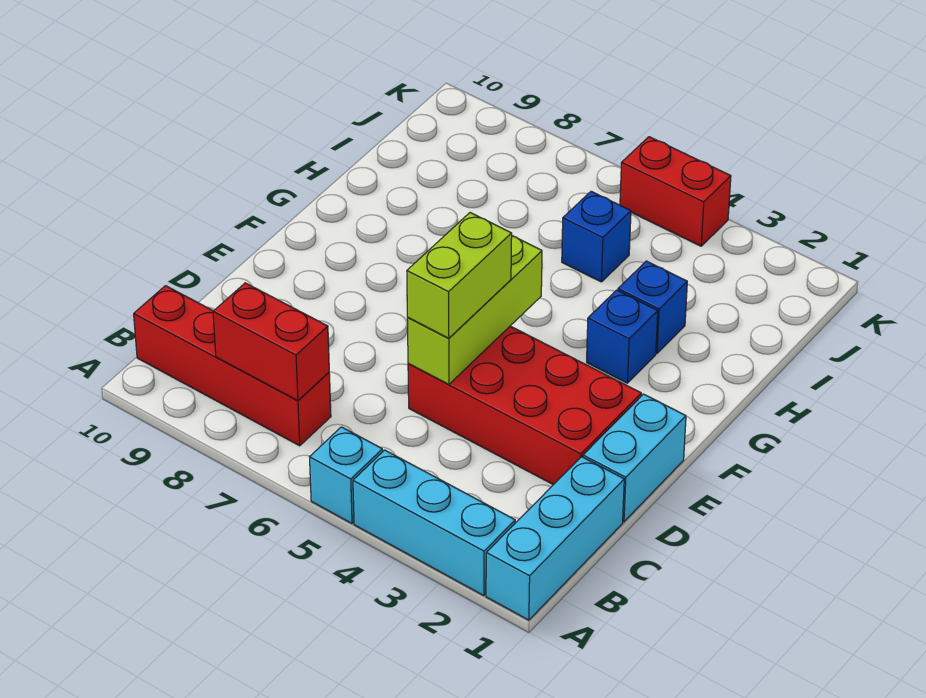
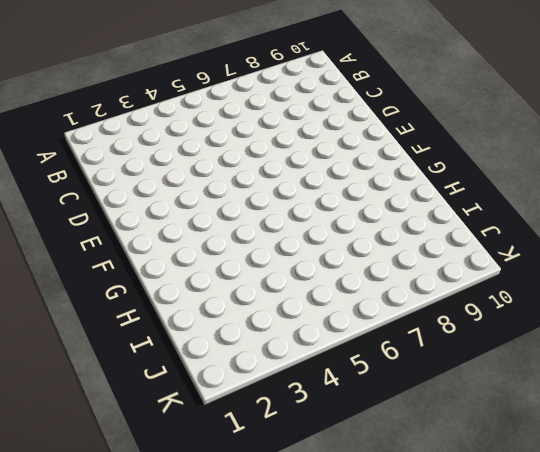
none -> cyan brick A1:C1 level 1
none -> cyan brick A2:A4 level 1
none -> cyan brick A5 level 1

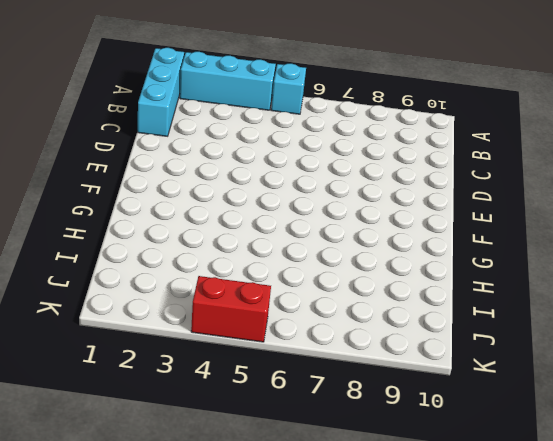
none -> red brick B7:B10 level 1
none -> cyan brick D1:E1 level 1
none -> red brick D2:E5 level 1

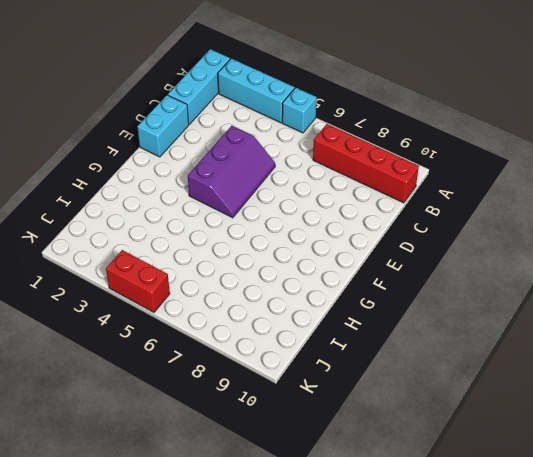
purple slope D4:F5 level 1 top 4 -> red brick D2:E5 level 1
none -> blue brick G3 level 1
none -> blue brick H3 level 1
none -> blue brick I5 level 1

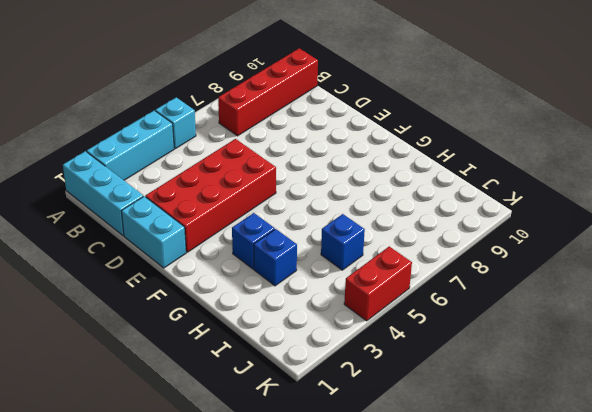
none -> red brick B7:B8 level 2
none -> lime brick D5:F5 level 2
none -> lime brick D5:E5 level 3

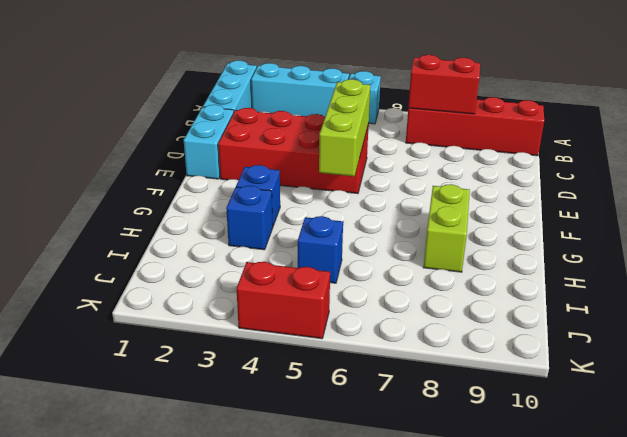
lime brick G8:H8 level 1 -> lime brick D5:E5 level 3

